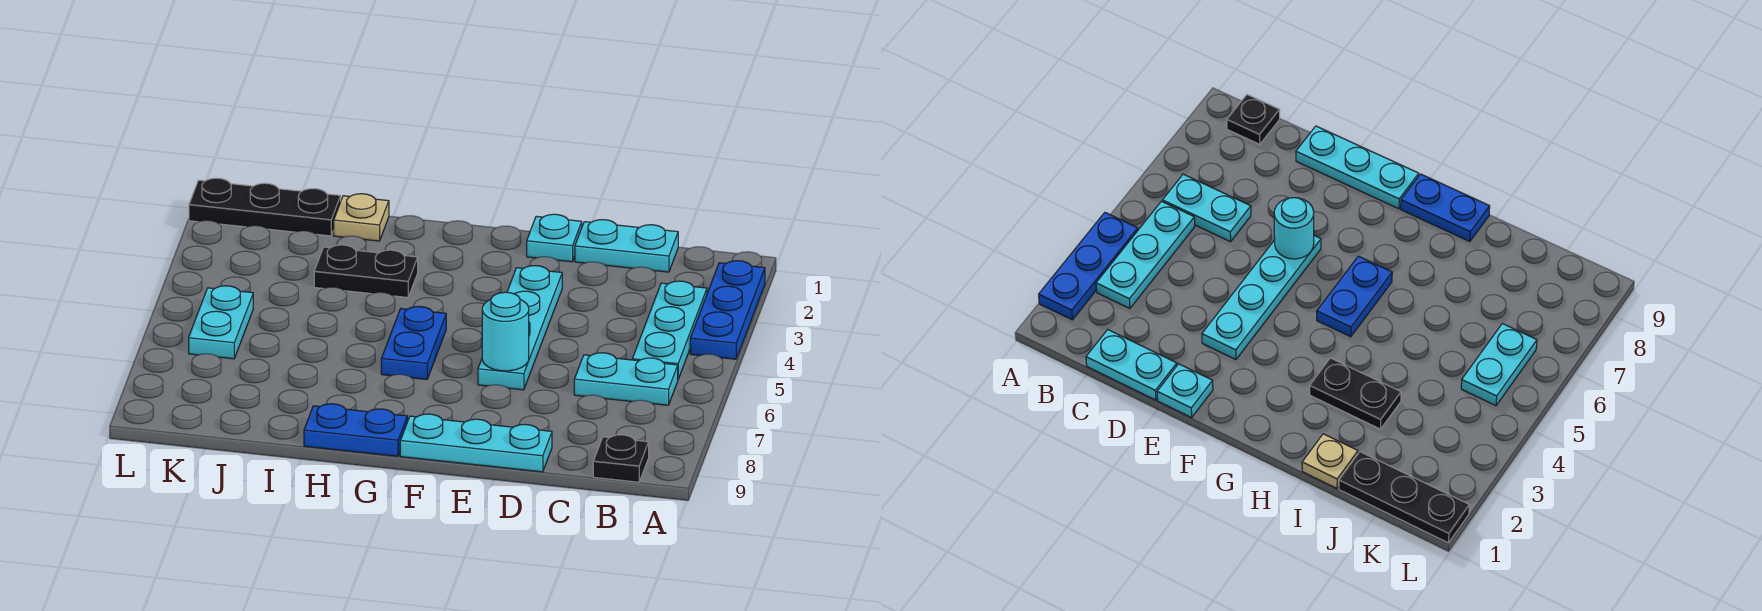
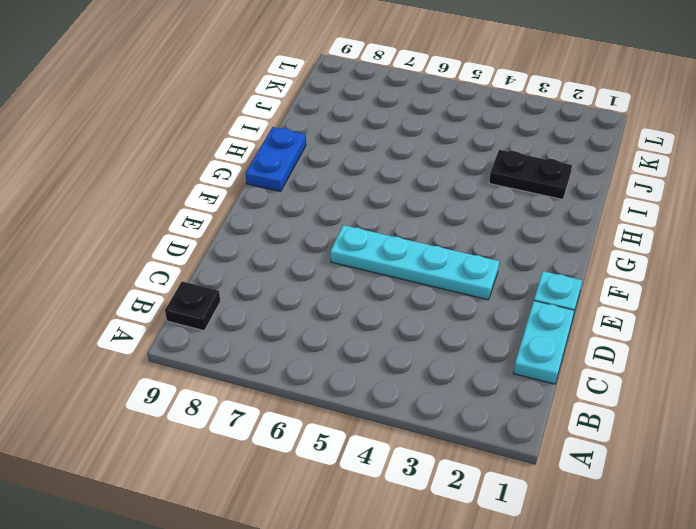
black plate I2:I3 level 1 -> black plate H3:I3 level 1
none -> blue plate A2:A4 level 1
none -> cyan plate B3:B5 level 1
none -> cyan plate B6:C6 level 1

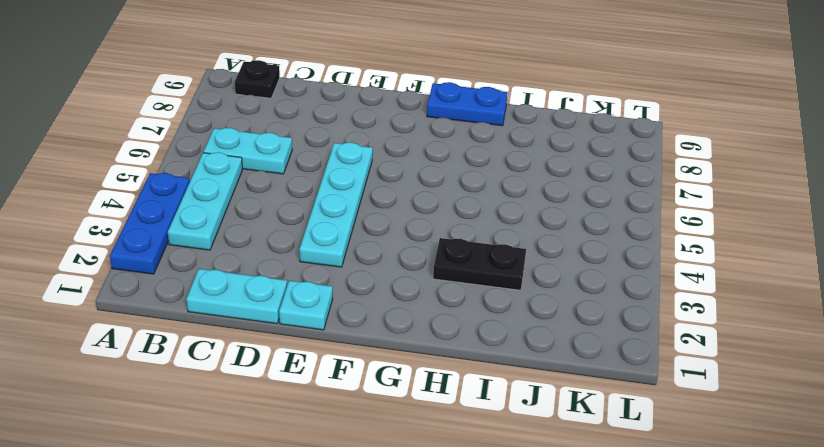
none -> cyan plate D9:F9 level 1
none -> blue plate G5:G6 level 1
none -> tan plate I1 level 1

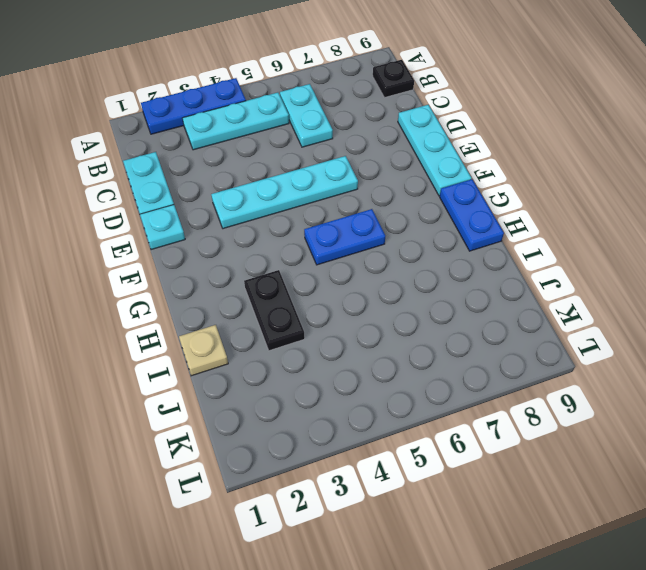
none -> black plate J1:L1 level 1
none -> cyan plate K5:K6 level 1
none -> cyan round brick E6 level 2

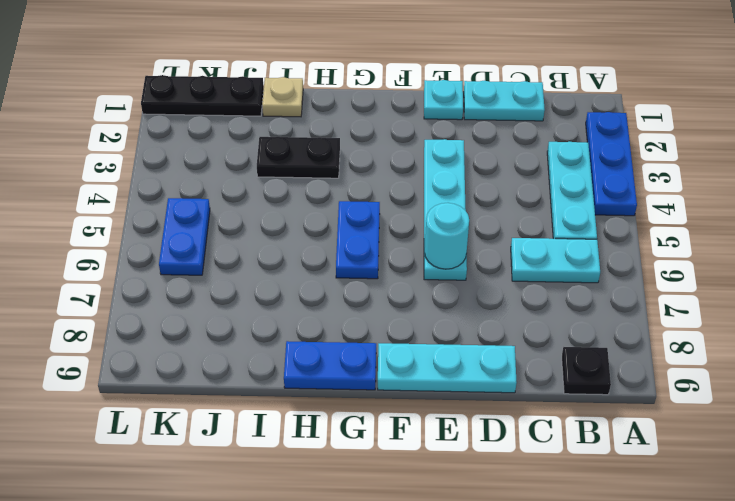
blue plate K5:K6 level 1 -> cyan plate K5:K6 level 1

